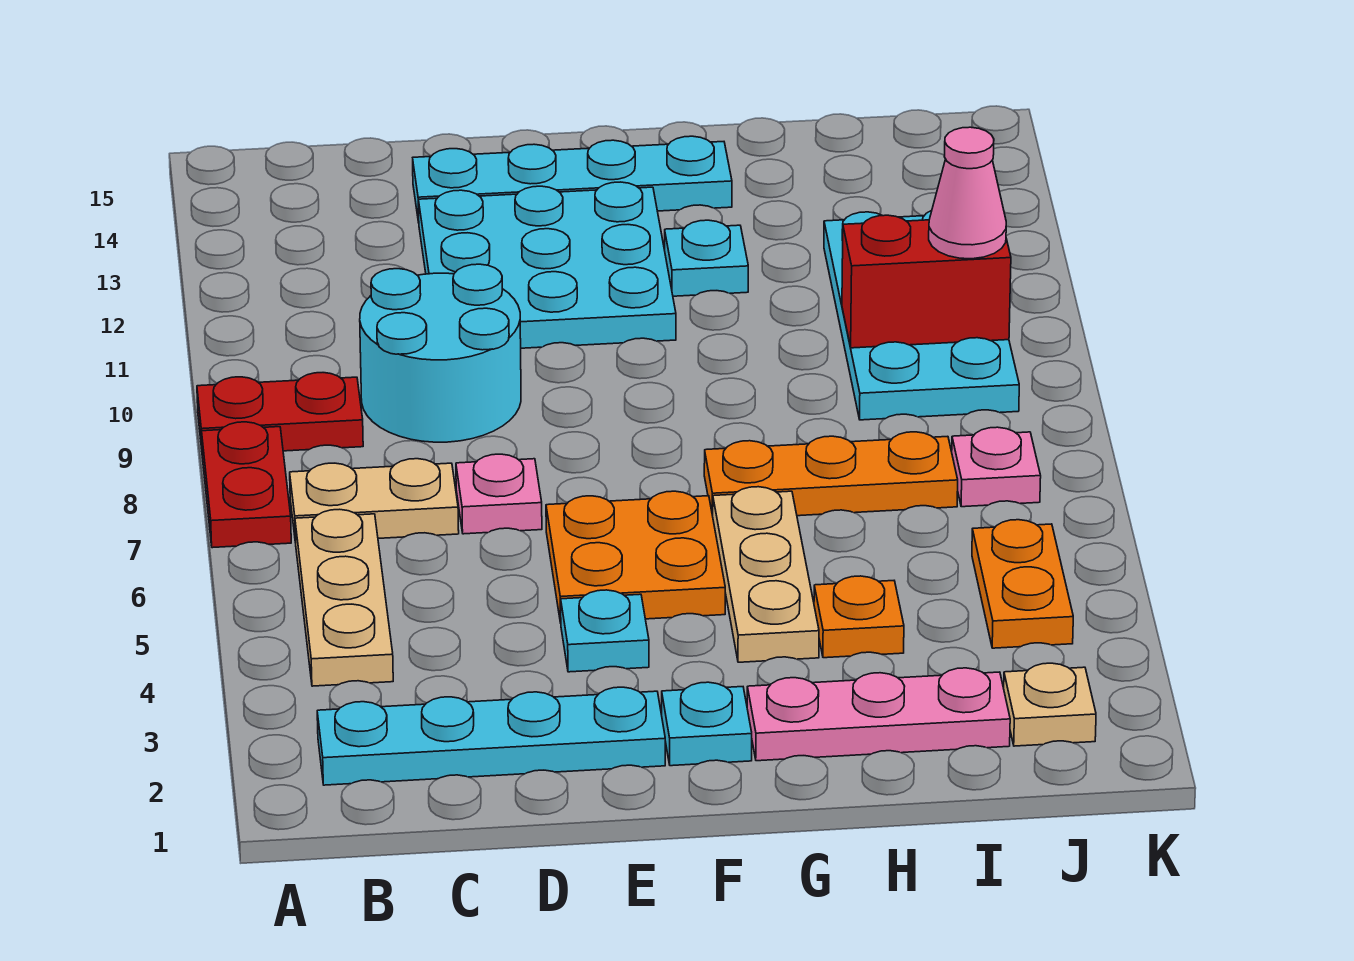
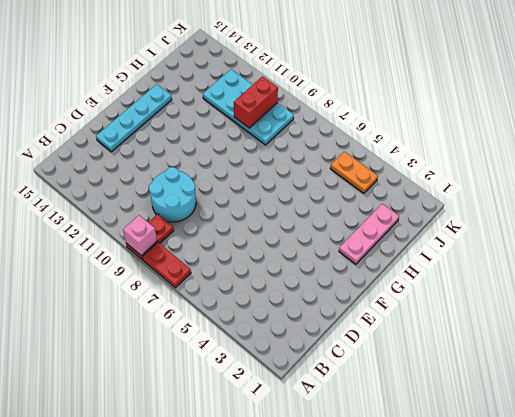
pink brick A9 level 2 -> none
none -> cyan plate B2:E2 level 1
none -> tan plate B4:B6 level 1
none -> tan plate B7:C7 level 1

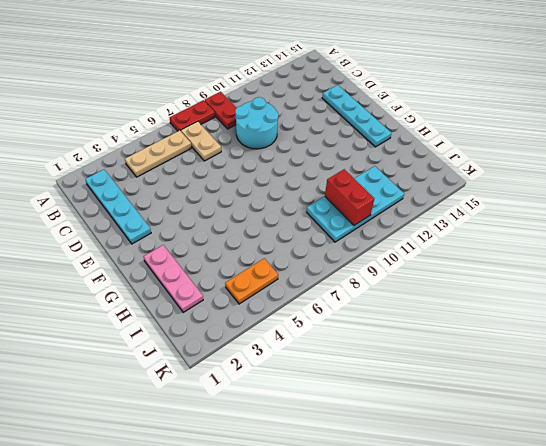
none -> pink plate D7 level 1
none -> cyan plate D11:F13 level 1
none -> cyan plate E4 level 1

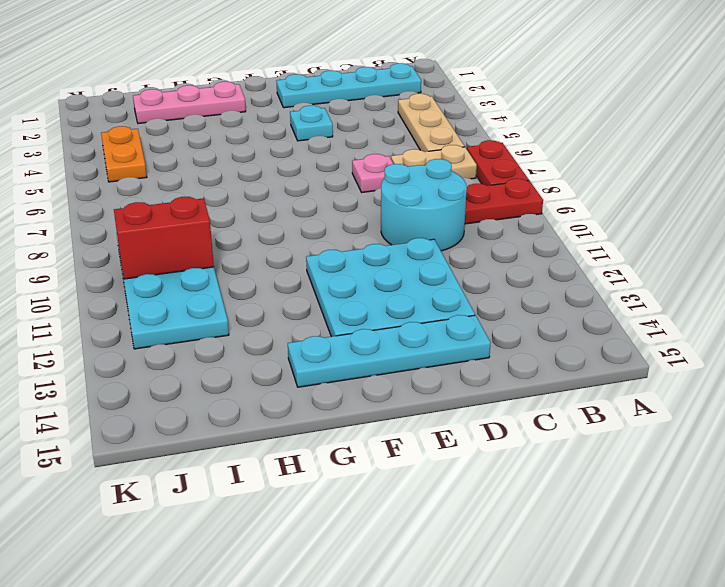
none -> orange plate E5:F6 level 1
none -> cyan plate F2 level 1
none -> tan plate G4:G6 level 1

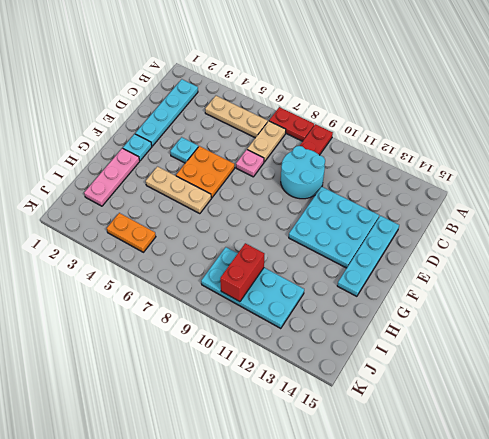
none -> orange plate G7:I7 level 1
none -> cyan plate G12 level 1
none -> orange plate H4 level 1

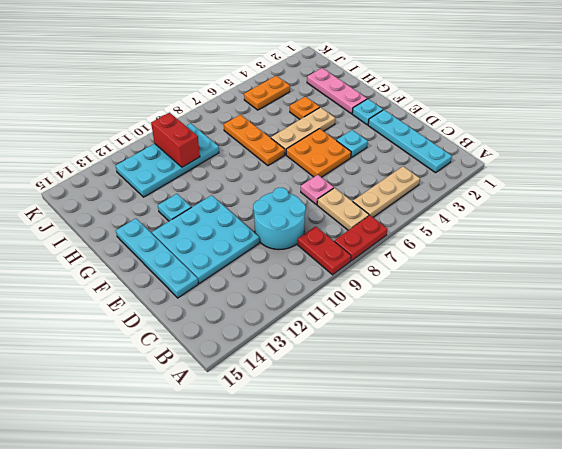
none -> tan plate J2 level 1
none -> pink plate J7 level 1
none -> pink cone J10 level 3

